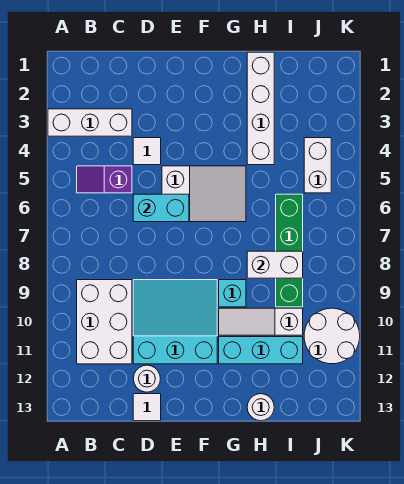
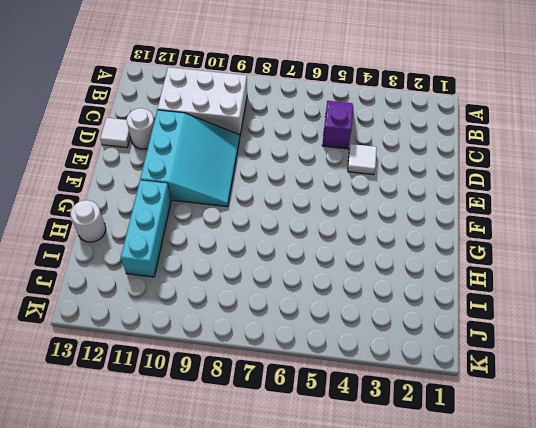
none -> white brick A3:C3 level 1
none -> white slope E5:G6 level 1 top E
none -> cyan brick G9 level 1

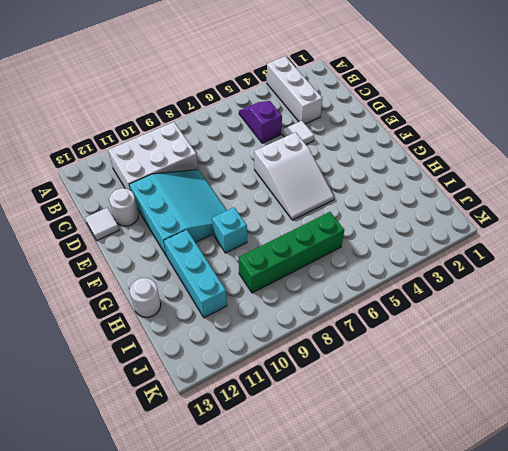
none -> white slope G10:I10 level 1 top I
none -> white brick H1:H4 level 1
none -> white brick J4:J5 level 1

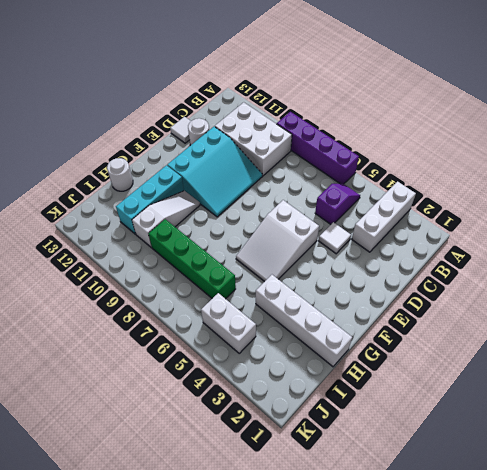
purple brick A6:A9 level 1 -> none
none -> cyan brick G9 level 1
none -> white round brick J10:K11 level 1
none -> cyan brick D6:E6 level 2

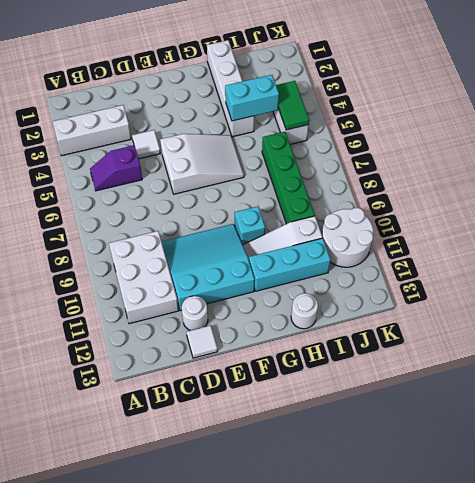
cyan brick H4:I4 level 2 -> cyan brick D6:E6 level 2
green tile J4:J5 level 2 -> none
none -> white brick H8:I8 level 2

